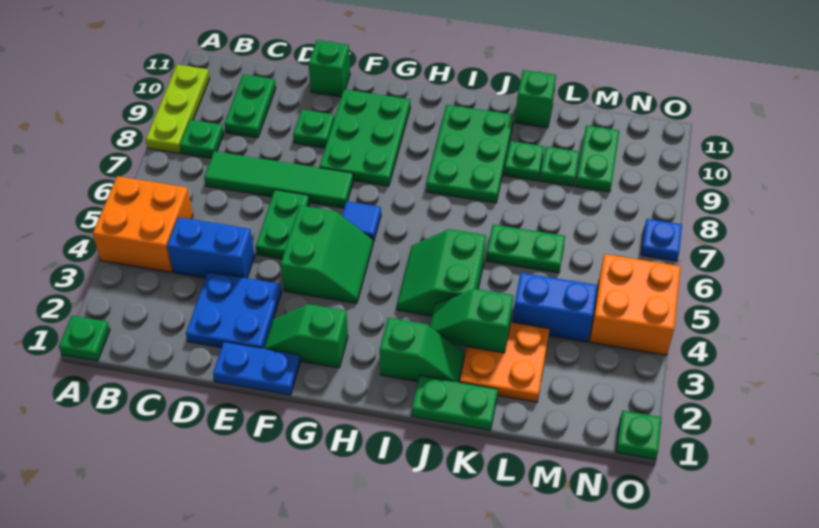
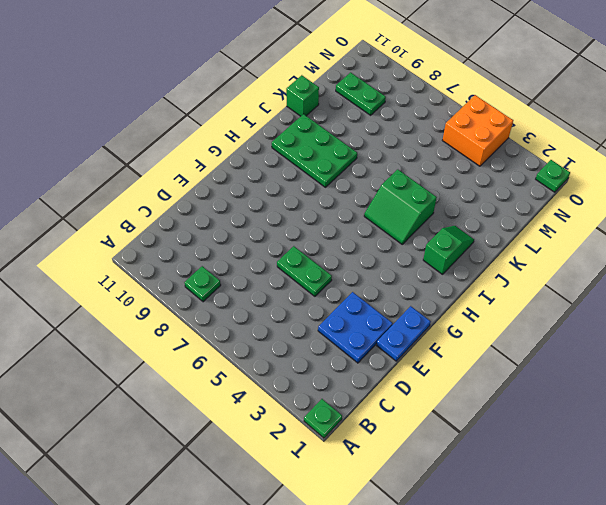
none -> orange brick A4:B5 level 1
none -> lime plate A8:A10 level 1
none -> blue brick C4:D4 level 1
none -> green tile C7:F7 level 1

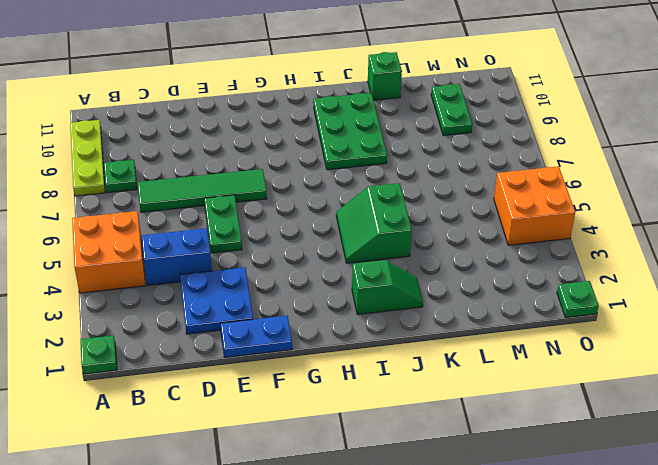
none -> green plate C9:C10 level 1
none -> green plate E9 level 1
none -> green brick E11 level 1
none -> green slope F2:G2 level 1 top G

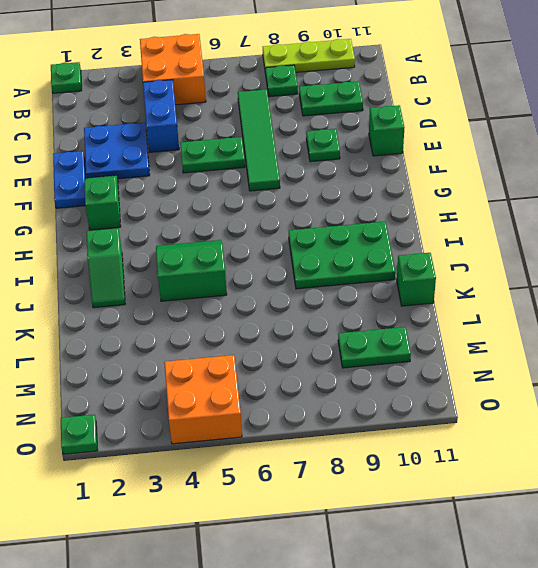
none -> green slope F4:G5 level 1 top F
none -> green plate F8:G10 level 1
none -> blue tile G6 level 1
none -> green plate J1:K1 level 1

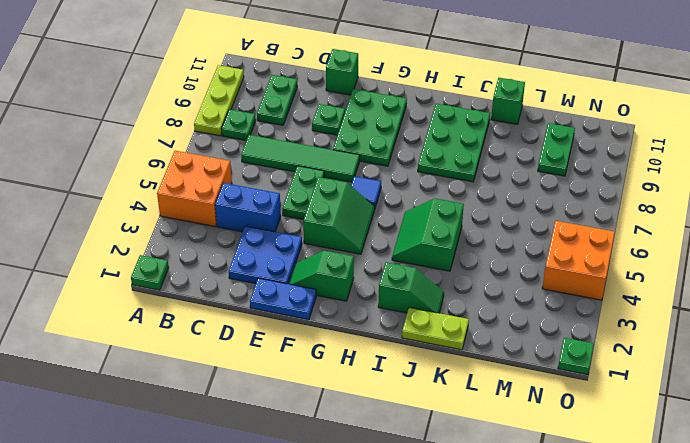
lime plate J1:K1 level 1 -> green plate J1:K1 level 1
none -> orange plate K2:L3 level 1
none -> green plate K6:L6 level 1
none -> green plate K9 level 1
none -> blue brick L4:M4 level 1

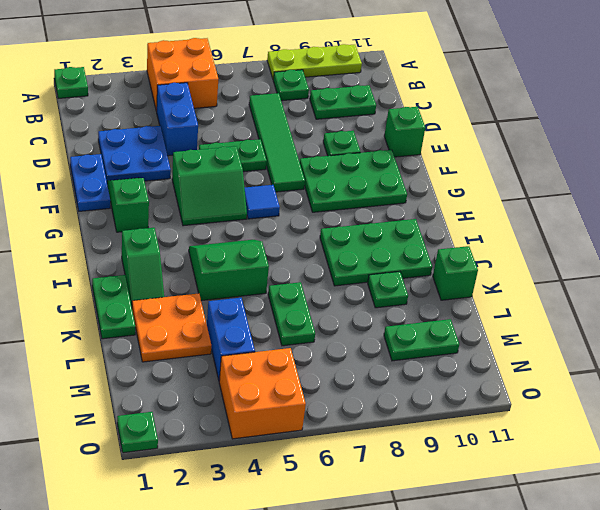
none -> green plate L9 level 1
none -> blue plate O7 level 1
none -> green slope J3:K3 level 2 top K

